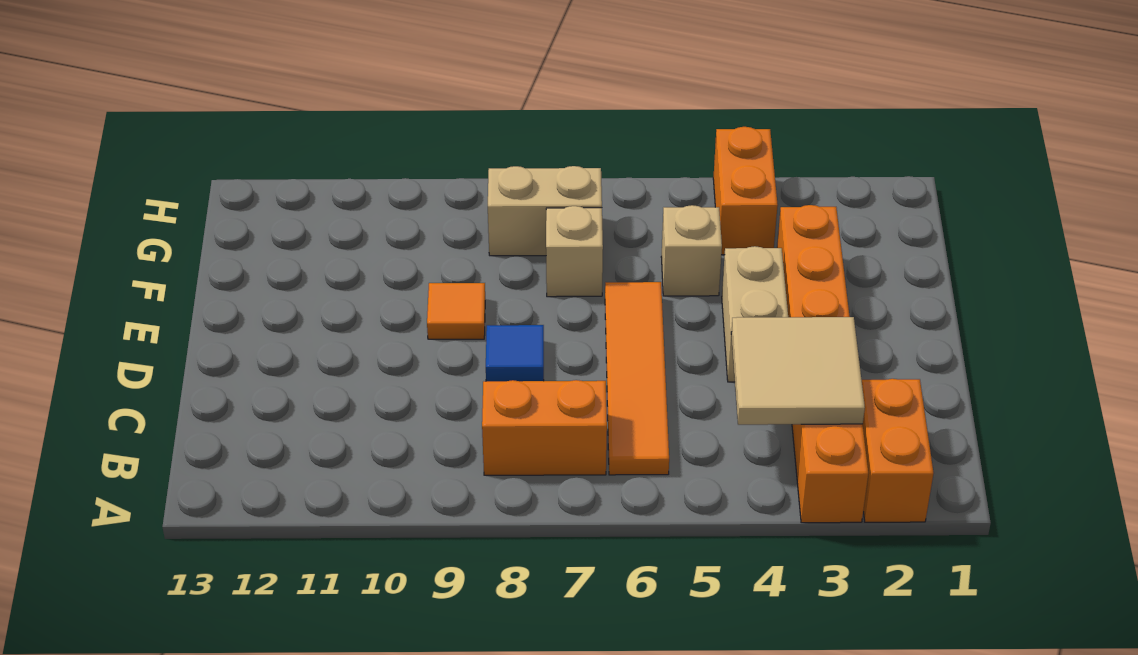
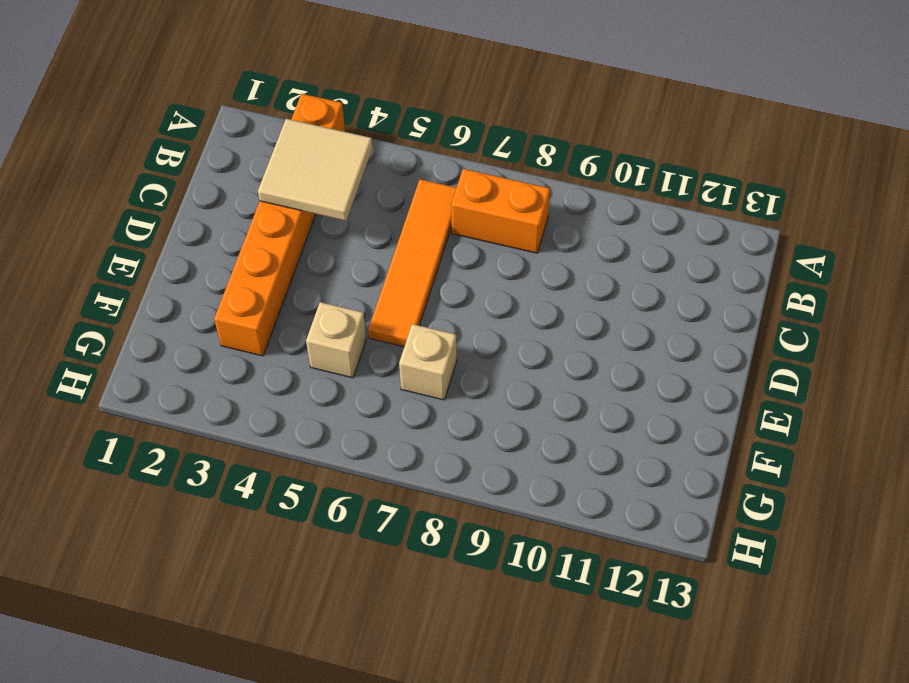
none -> orange brick A2:B2 level 1
none -> tan brick D4:E4 level 1
none -> blue tile D8 level 1

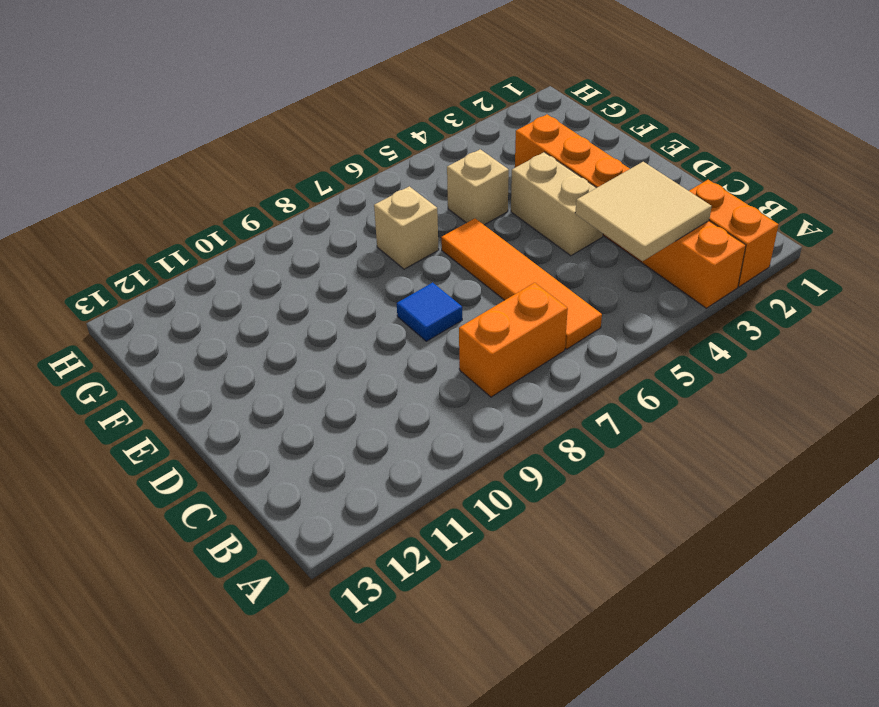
none -> orange tile E9 level 1
none -> orange brick G4:H4 level 1
none -> tan brick G7:G8 level 1

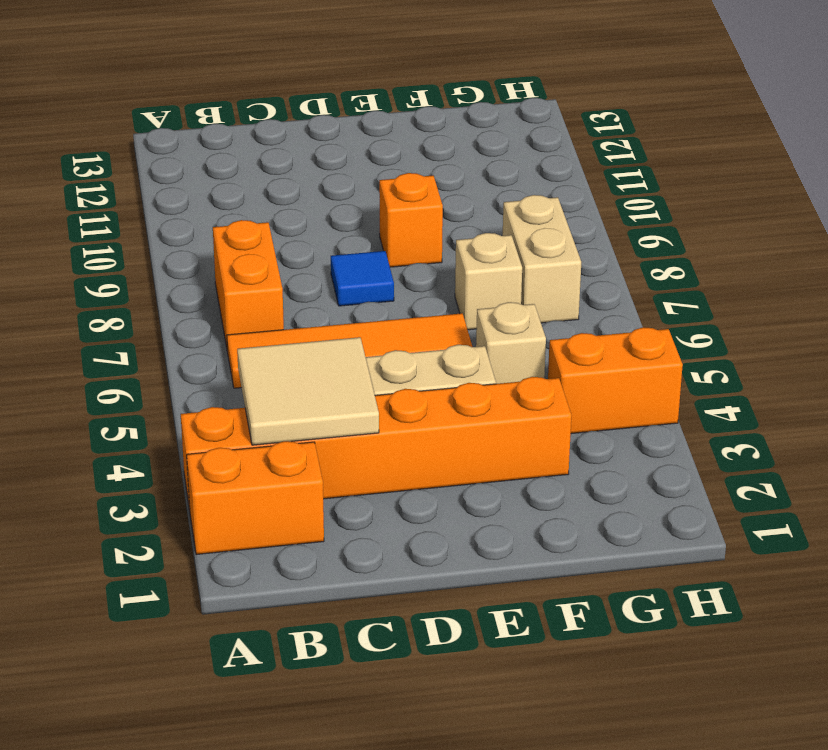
orange brick E9 level 1 -> orange tile E9 level 1

